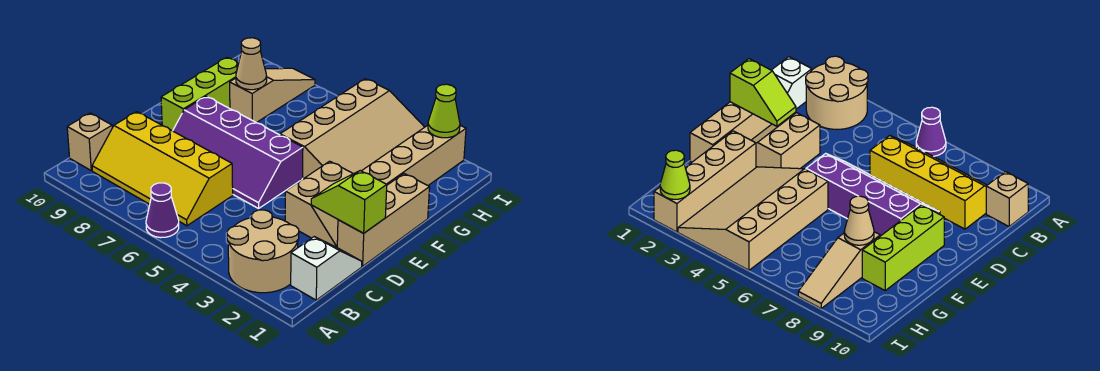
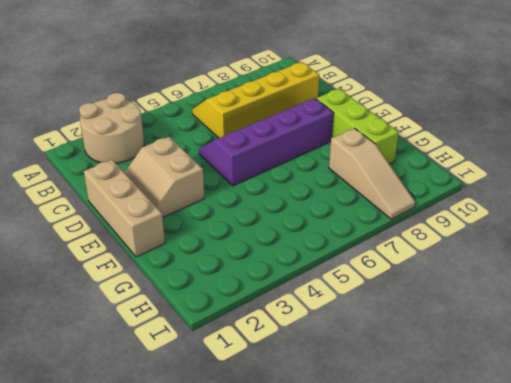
none -> purple cone A6 level 1
none -> white slope B1:C1 level 1 top B
none -> tan brick B10 level 1

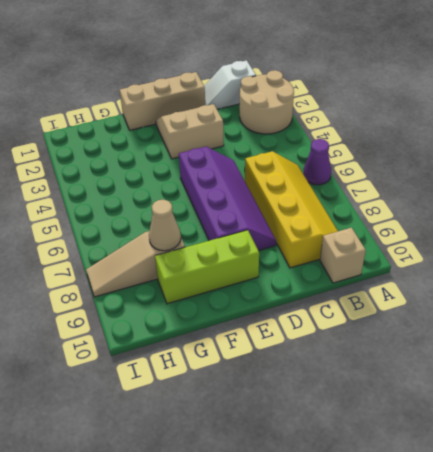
none -> tan brick F2:I2 level 1
none -> tan slope F3:I5 level 1 top 5
none -> lime slope D1:D2 level 2 top 1

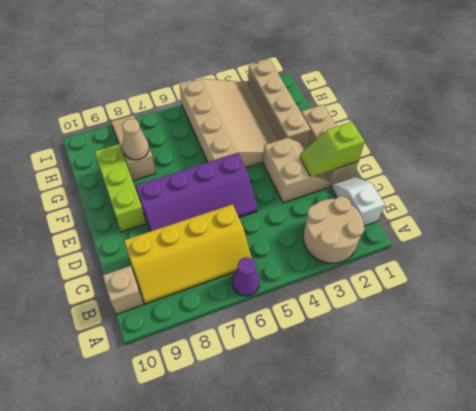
none -> lime cone I2 level 2

